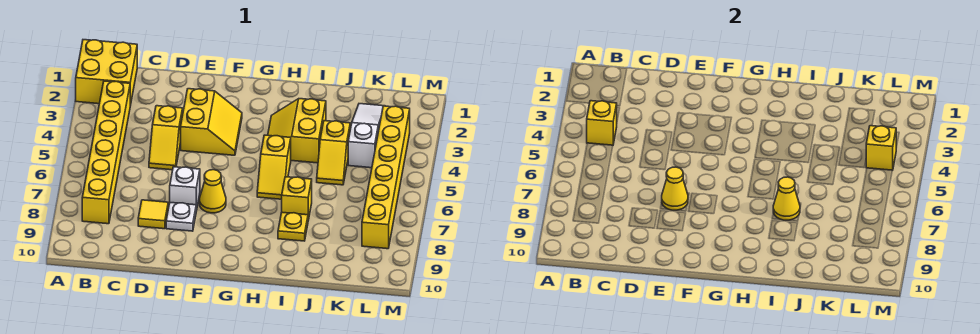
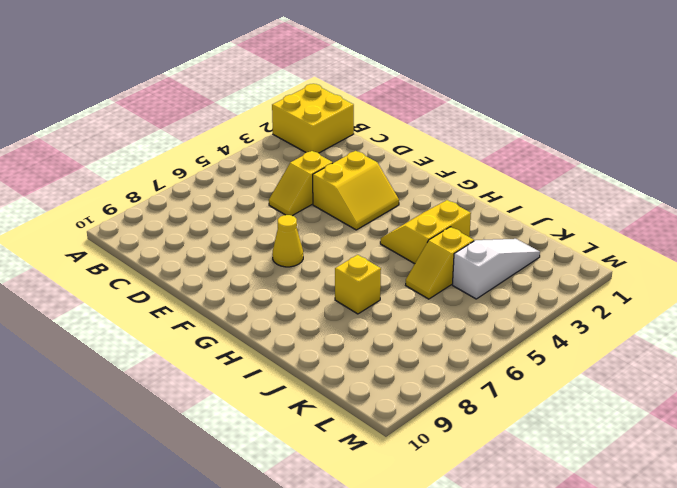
none -> yellow brick B3:B8 level 1
none -> yellow tile D8 level 1
none -> white brick E7 level 1

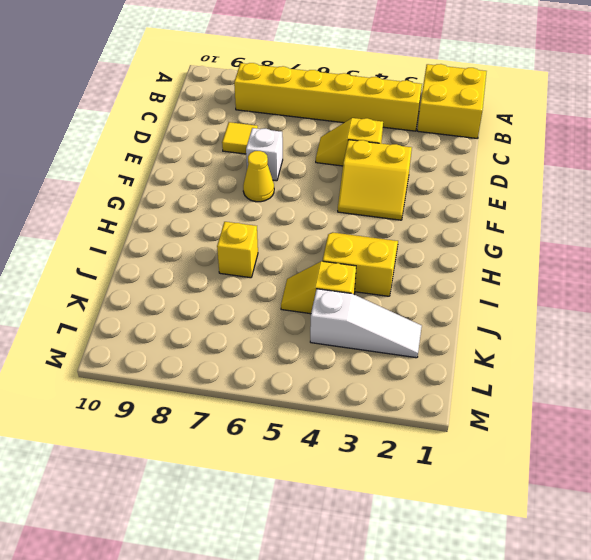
none -> white plate E8 level 1
none -> yellow slope H5:H6 level 1 top 5
none -> yellow plate I8 level 1

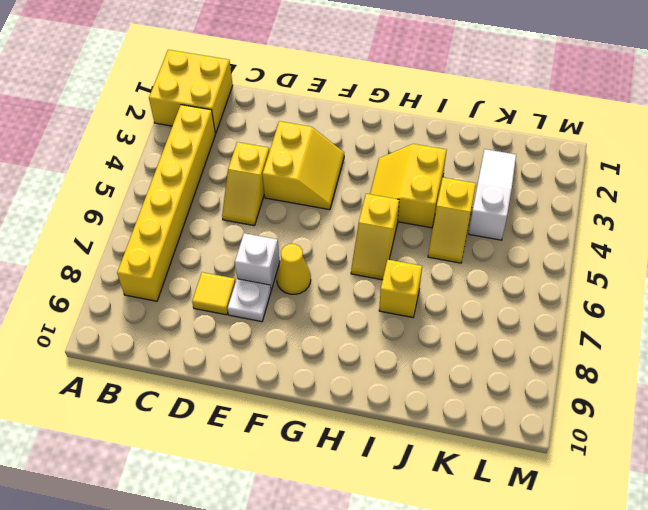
none -> yellow plate I8 level 1
none -> yellow brick L3:L8 level 1
none -> yellow brick B4 level 2

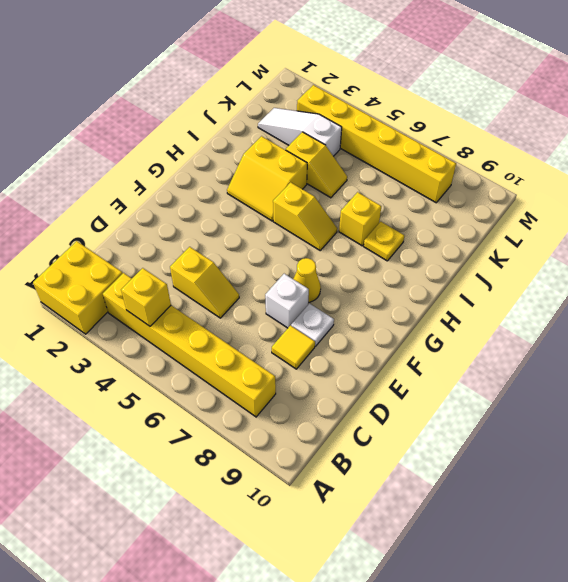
none -> yellow slope E3:F4 level 1 top E
none -> yellow cone E7 level 2
none -> yellow cone I7 level 2

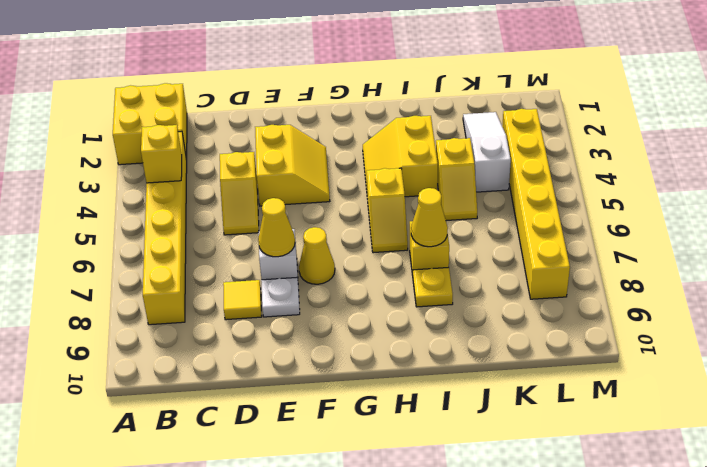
none -> yellow brick L4 level 2

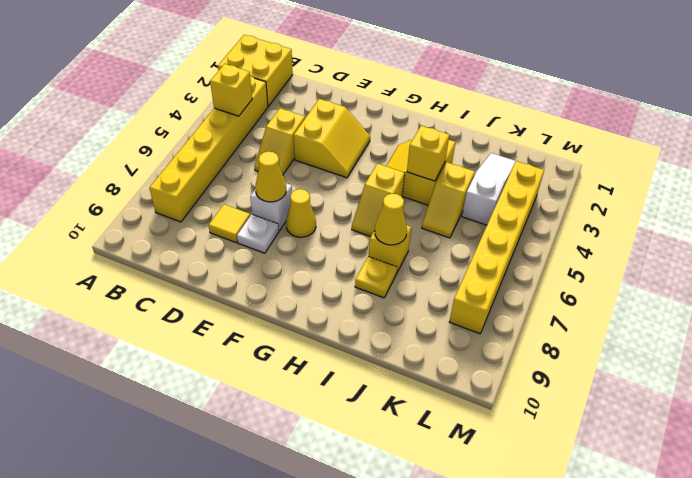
yellow brick I4 level 2 -> yellow brick L4 level 2

